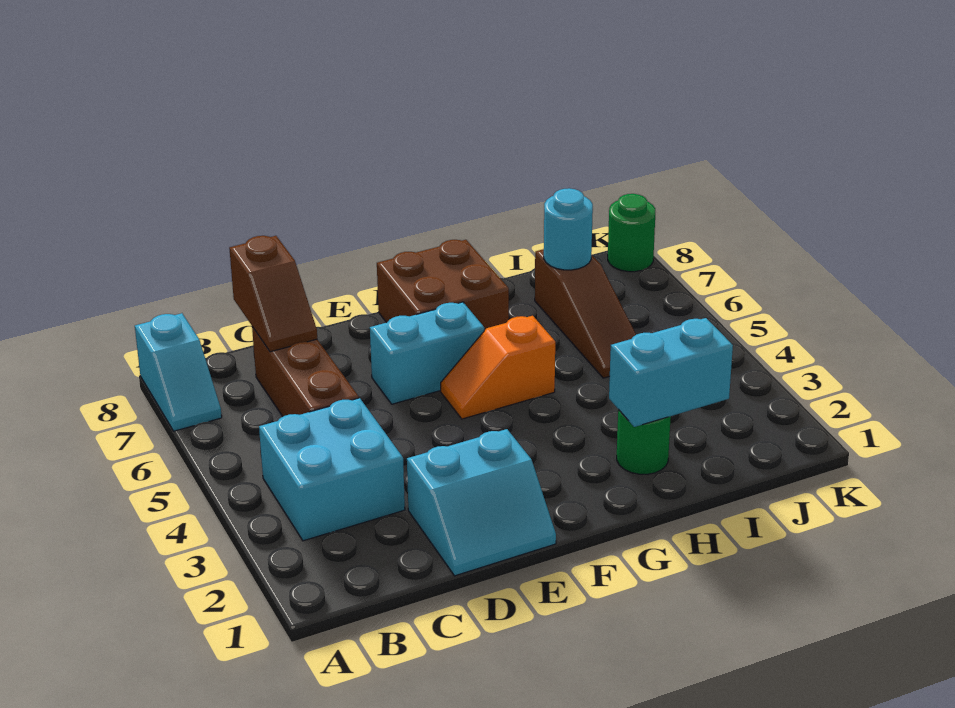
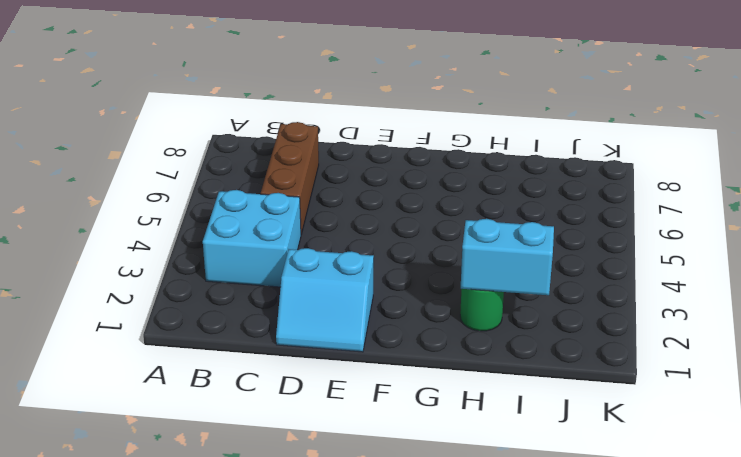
none -> cyan slope A7:A8 level 1 top 8
none -> cyan brick E6:F6 level 1
none -> orange slope F5:G5 level 1 top G

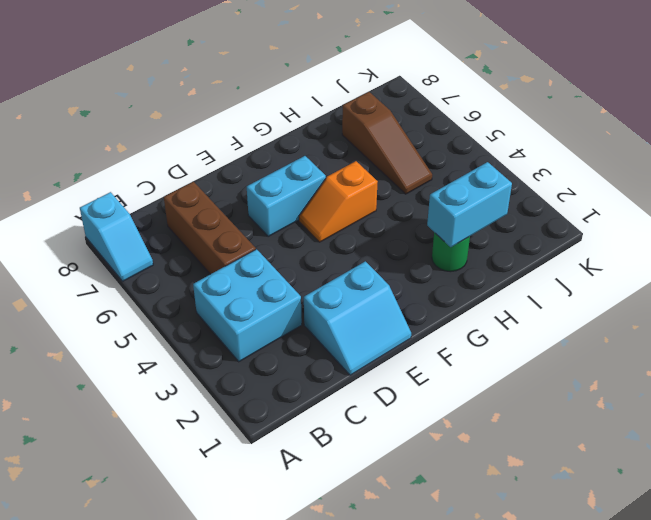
none -> brown brick F7:G8 level 1
none -> green round brick K8 level 1
none -> brown slope C7:C8 level 2 top 8

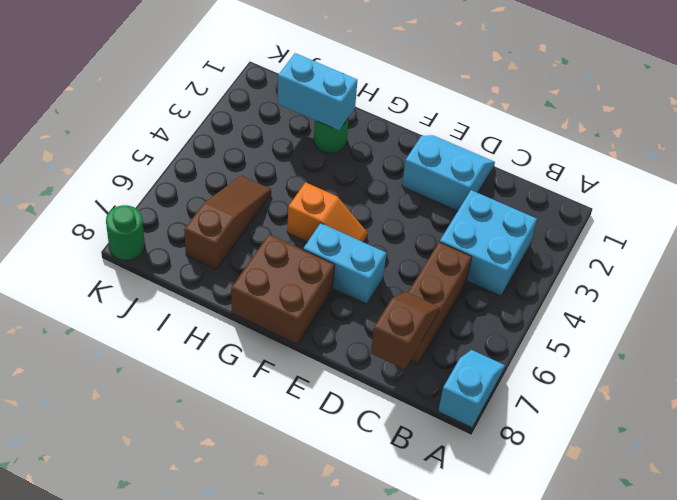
none -> cyan round brick I7 level 2

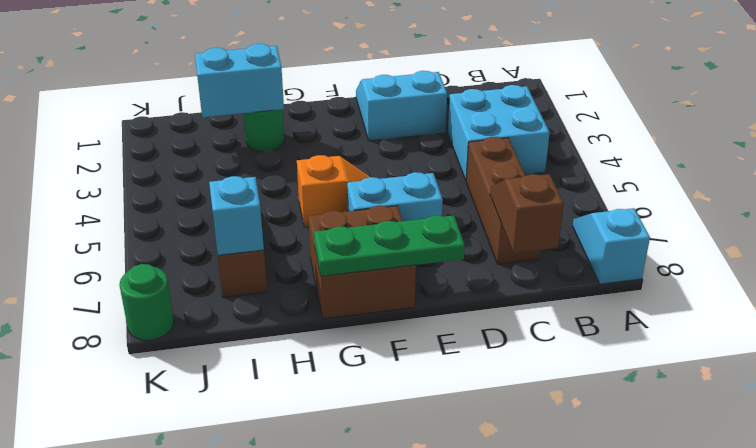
green plate E8:G8 level 2 -> none
cyan brick I7 level 2 -> cyan round brick I7 level 2

